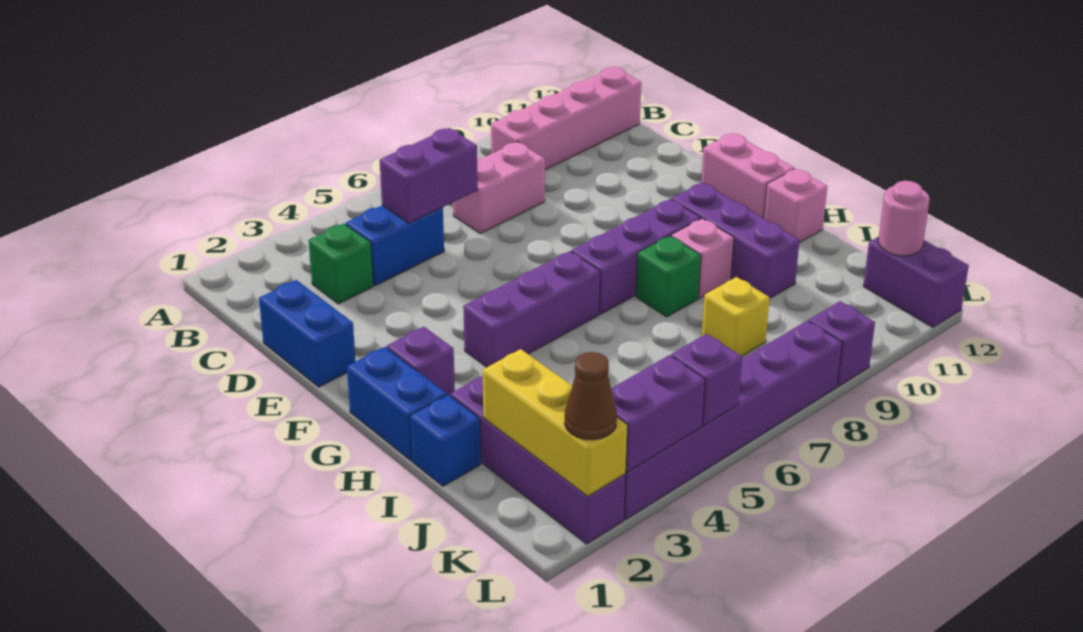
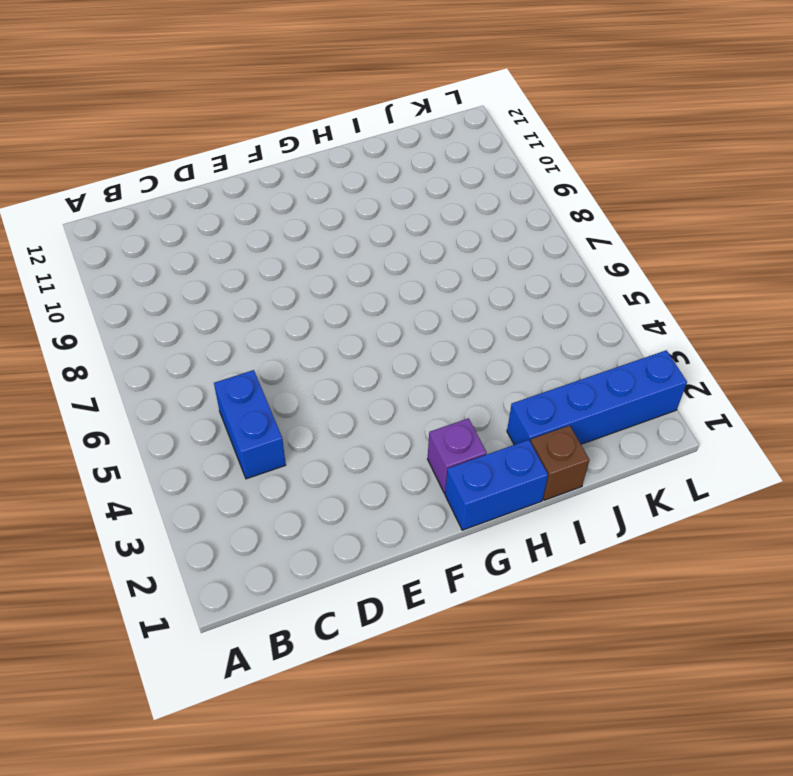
brown brick I1 level 1 -> blue brick I1 level 1
blue brick I2:L2 level 1 -> purple brick I2:L2 level 1
none -> pink brick B9:B12 level 1
none -> green brick C3 level 1
none -> pink brick C7:C8 level 1

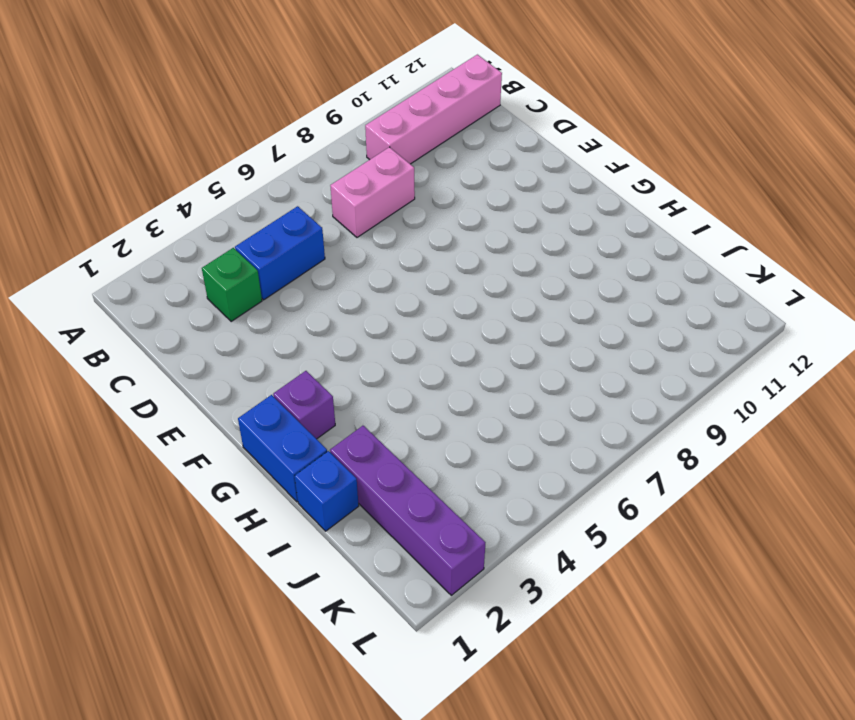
none -> blue brick D1:E1 level 1
none -> pink brick F12:G12 level 1
none -> purple brick G4:G6 level 1

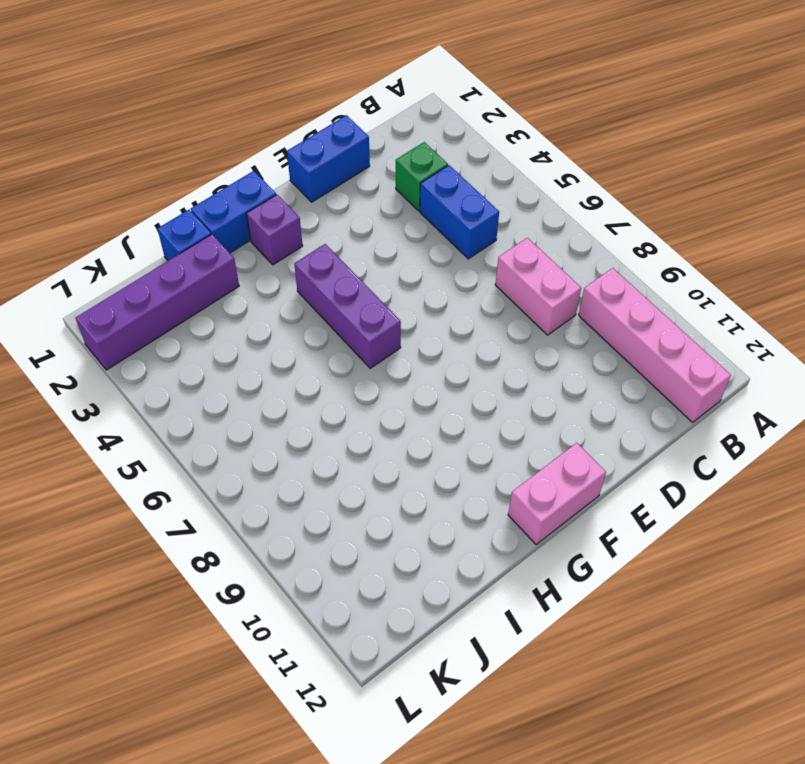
none -> purple brick G7:G9 level 1
none -> purple brick G10:I10 level 1
none -> green brick H8 level 1

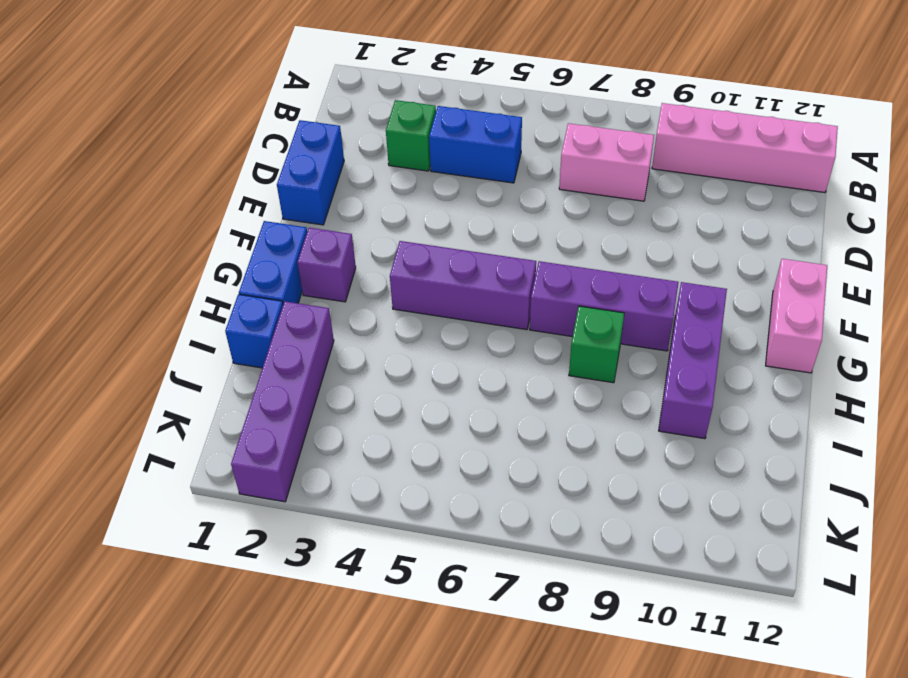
none -> pink brick H9 level 1
none -> pink brick H12 level 1
none -> yellow brick J8 level 1

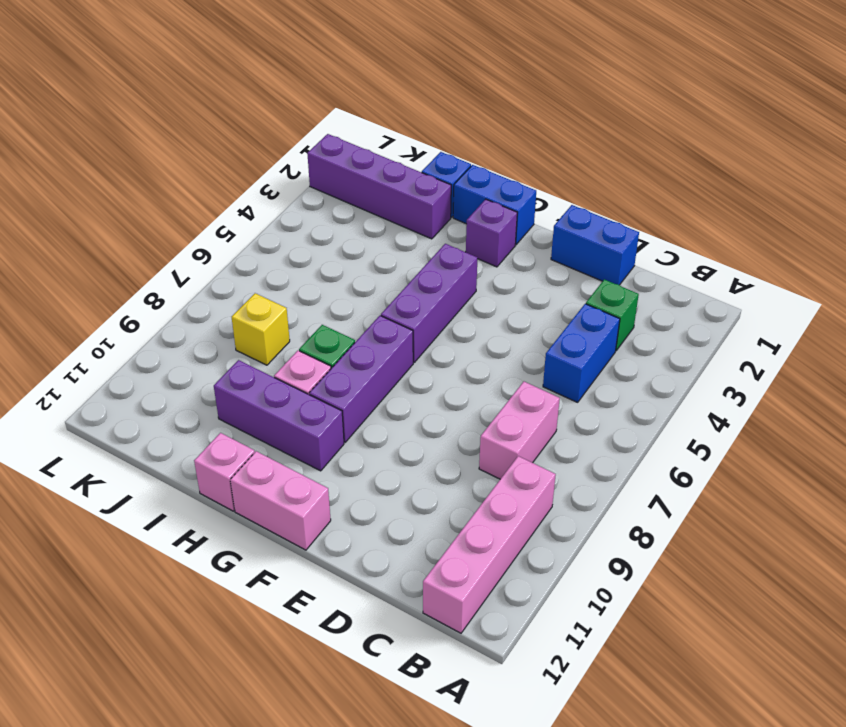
none -> purple brick K12:L12 level 1
none -> purple brick L3:L8 level 1
none -> purple brick L9 level 1

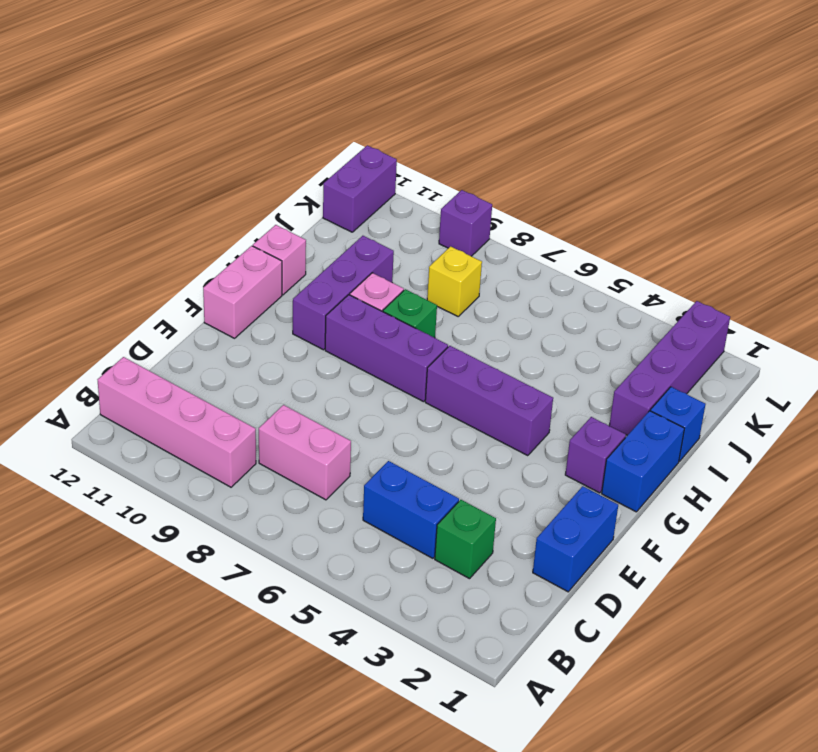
none -> purple brick L3:L8 level 1
none -> purple brick C5:C6 level 2
none -> yellow brick J2:L2 level 2

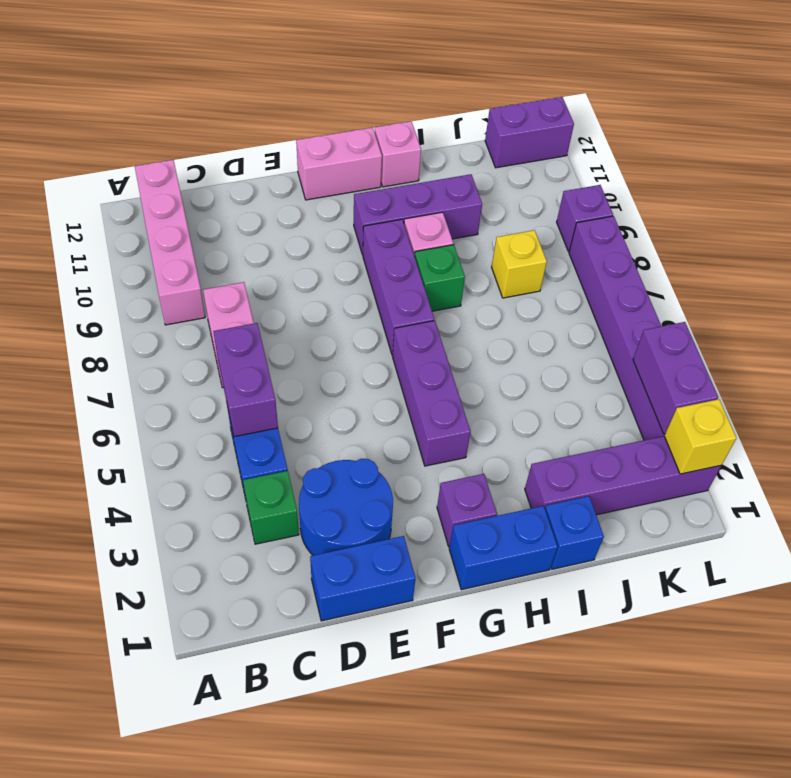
blue round brick D2:E3 level 1 -> none
yellow brick L2 level 2 -> yellow brick J2:L2 level 2
none -> pink round brick K12 level 2
none -> purple brick L5 level 2
none -> brown cone L2 level 3

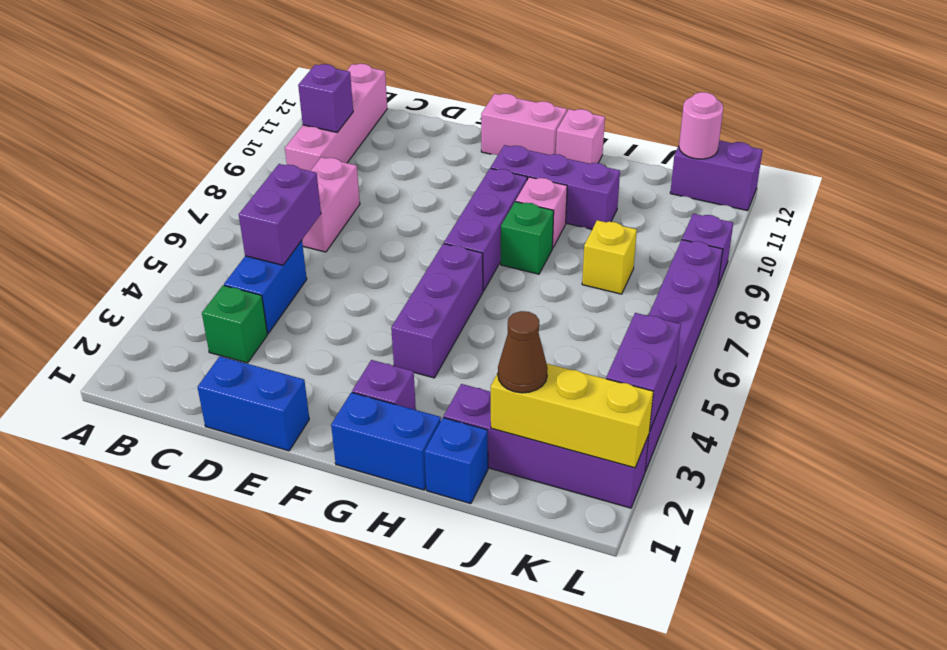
purple brick B10 level 2 -> purple brick L5 level 2
brown cone J2 level 3 -> brown cone L2 level 3

